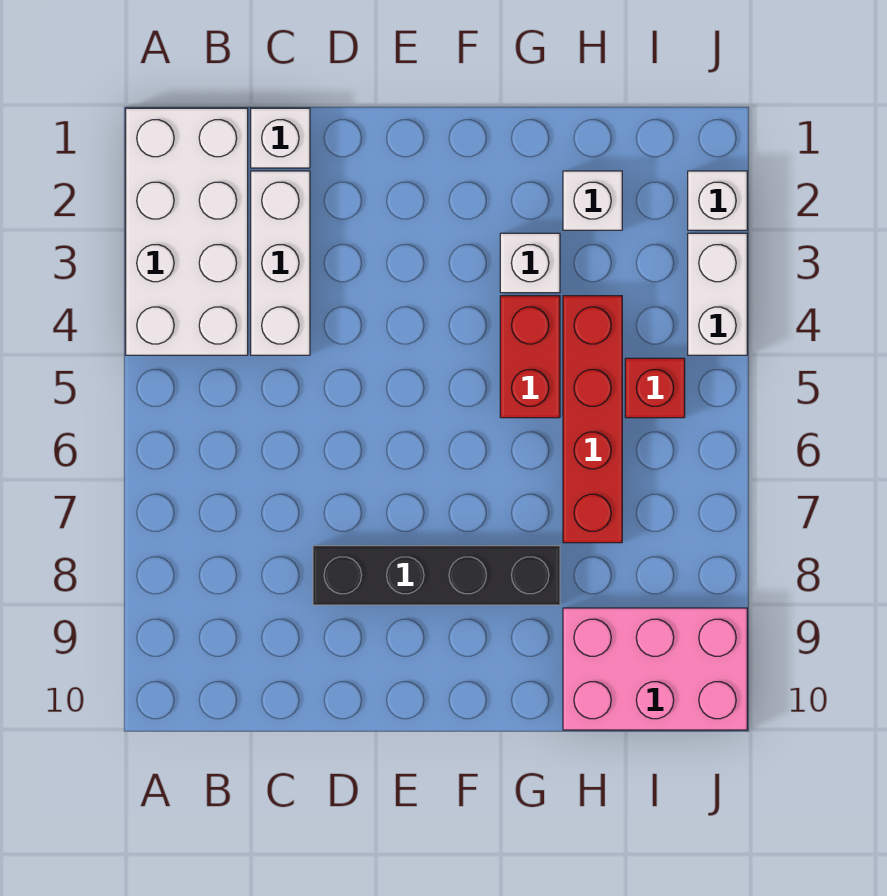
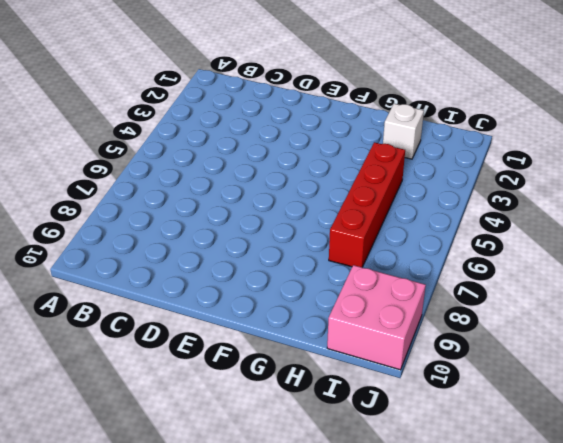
pink brick I9:J10 level 1 -> pink brick H9:J10 level 1
none -> white brick A1:B4 level 1
none -> white brick C1 level 1
none -> white brick C2:C4 level 1

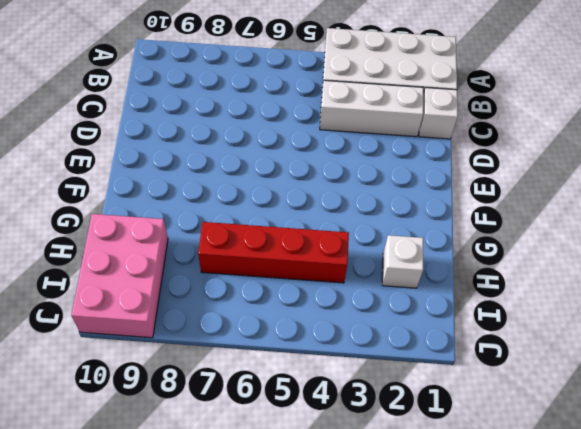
none -> black brick D8:G8 level 1
none -> white brick G3 level 1
none -> red brick G4:G5 level 1

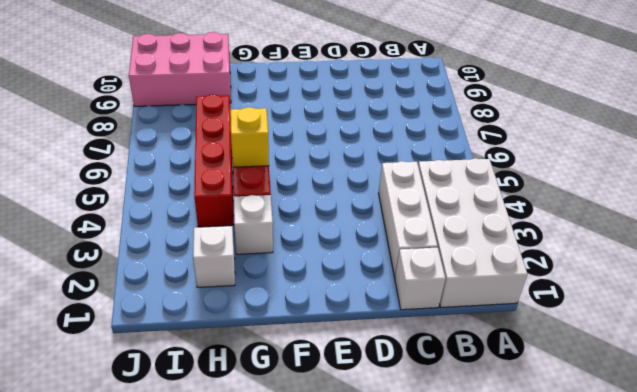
yellow brick G5 level 2 -> none
none -> black brick D8:G8 level 1
none -> red brick I5 level 1
none -> white brick J2 level 1

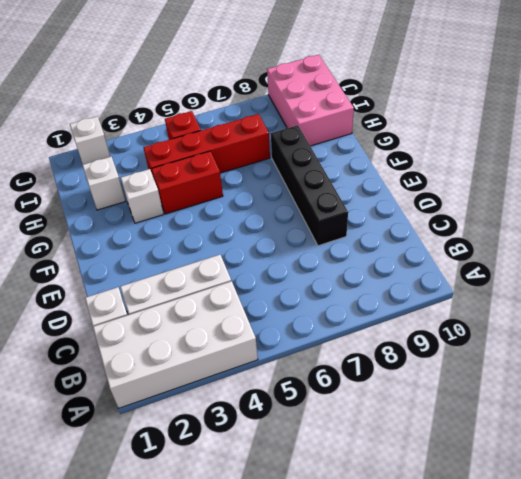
none -> white brick J3:J4 level 1

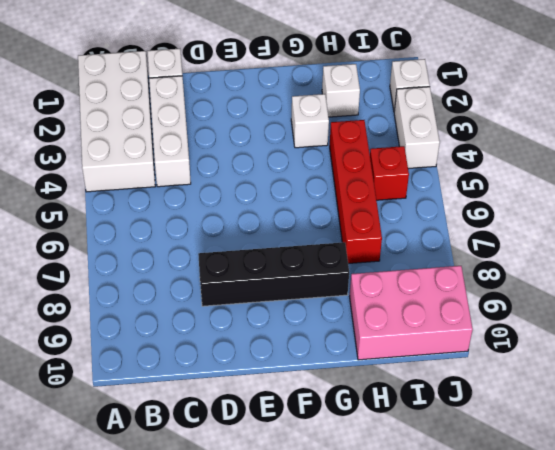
none -> red brick G4:G5 level 1

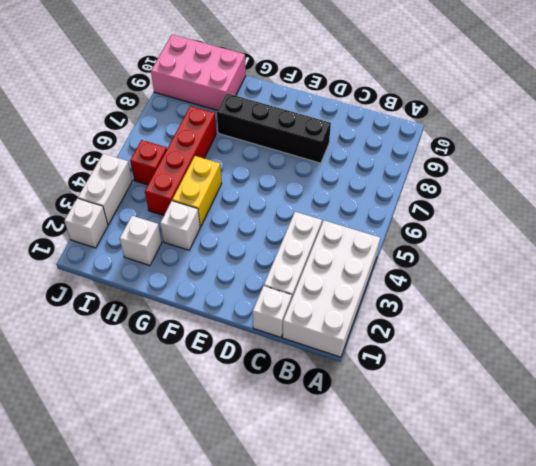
yellow brick G4:G5 level 1 -> red brick G4:G5 level 1

